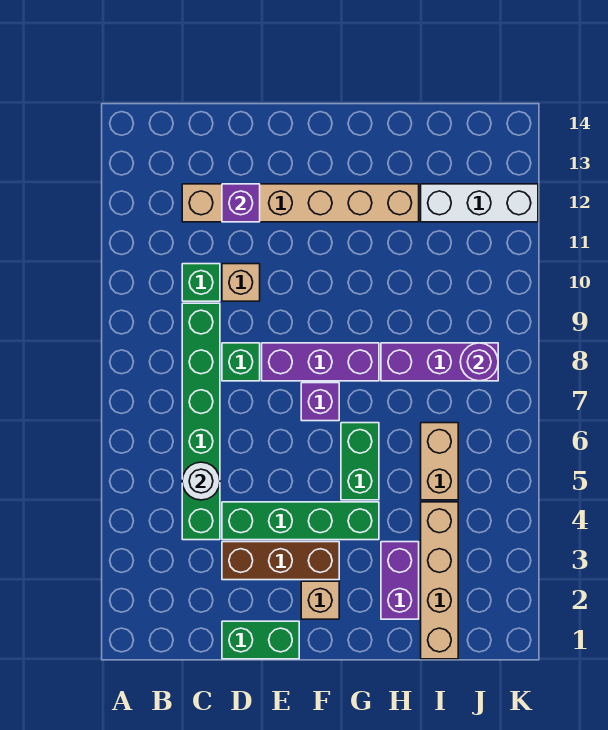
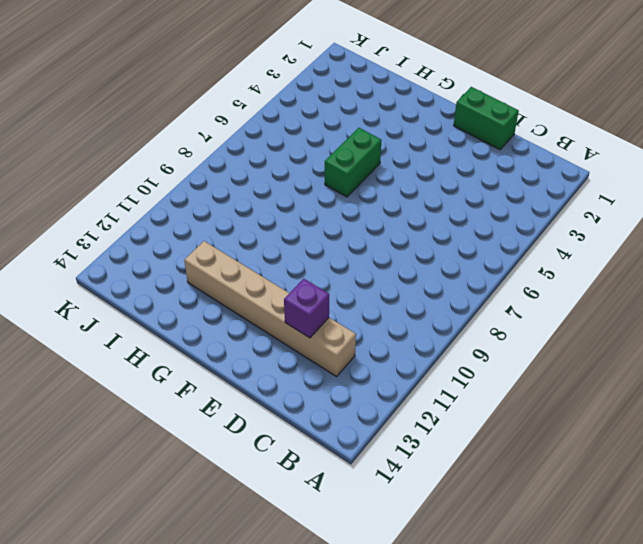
none -> green brick C4:C9 level 1
none -> green brick C10 level 1
none -> brown brick D3:F3 level 1

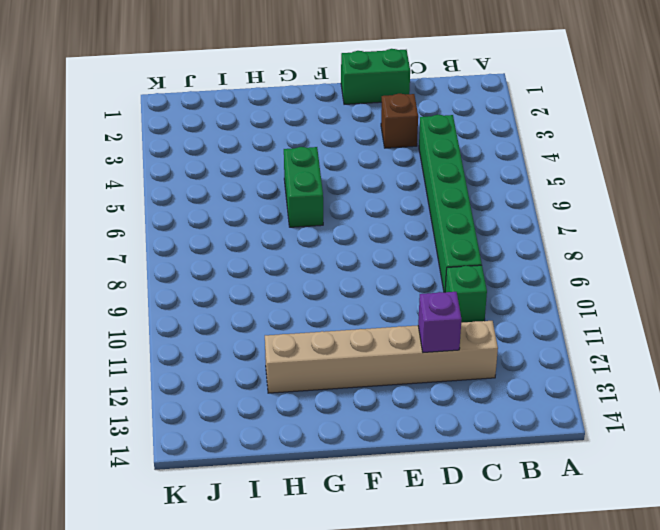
brown brick D3 level 1 -> brown brick D3:F3 level 1
none -> green brick D4:G4 level 1
none -> green brick D8 level 1
none -> tan brick D10 level 1

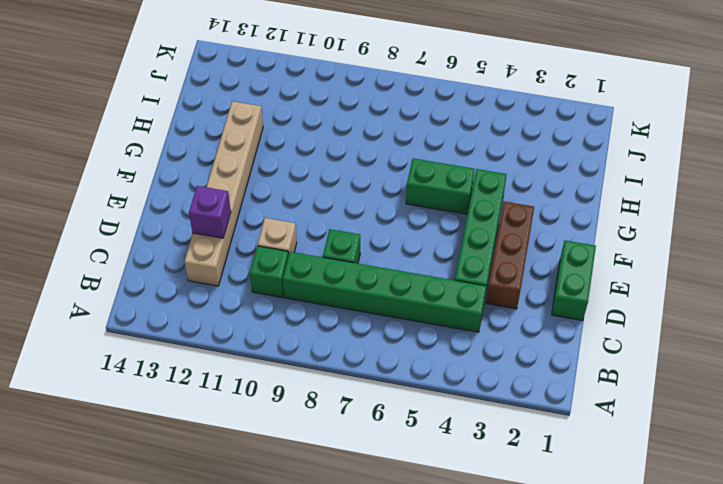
none -> purple brick E8:G8 level 1
none -> tan brick F2 level 1
none -> purple brick F7 level 1

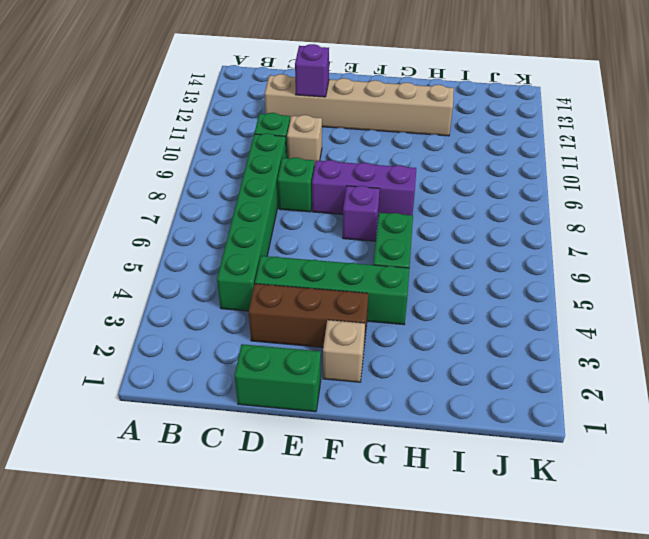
none -> purple brick H2:H3 level 1
none -> purple brick H8:J8 level 1
none -> tan brick I1:I4 level 1

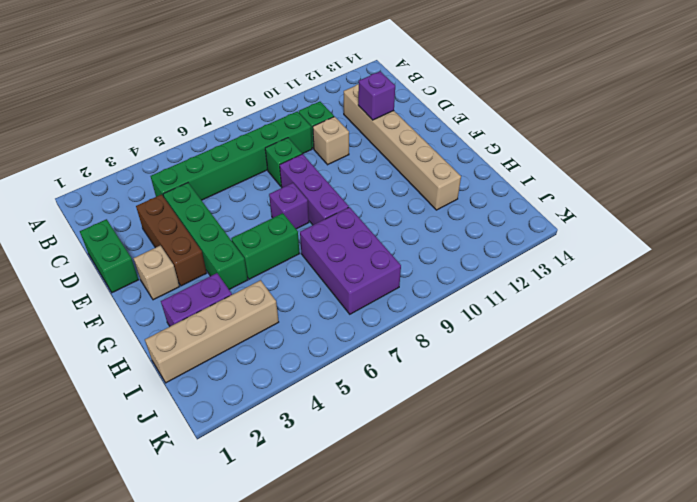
purple brick H7:J8 level 1 -> purple brick H8:J8 level 1
none -> tan brick I5:I6 level 1
none -> white brick I12:K12 level 1
none -> white round brick C5 level 2

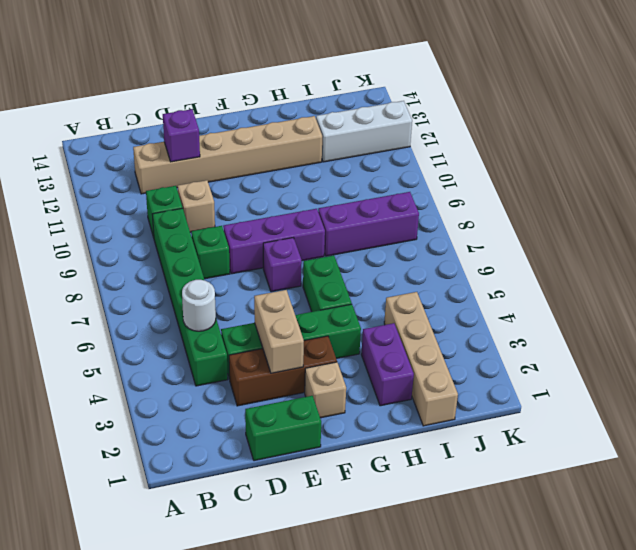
tan brick E3:E4 level 2 -> tan brick I5:I6 level 1
none -> purple round brick J8 level 2

